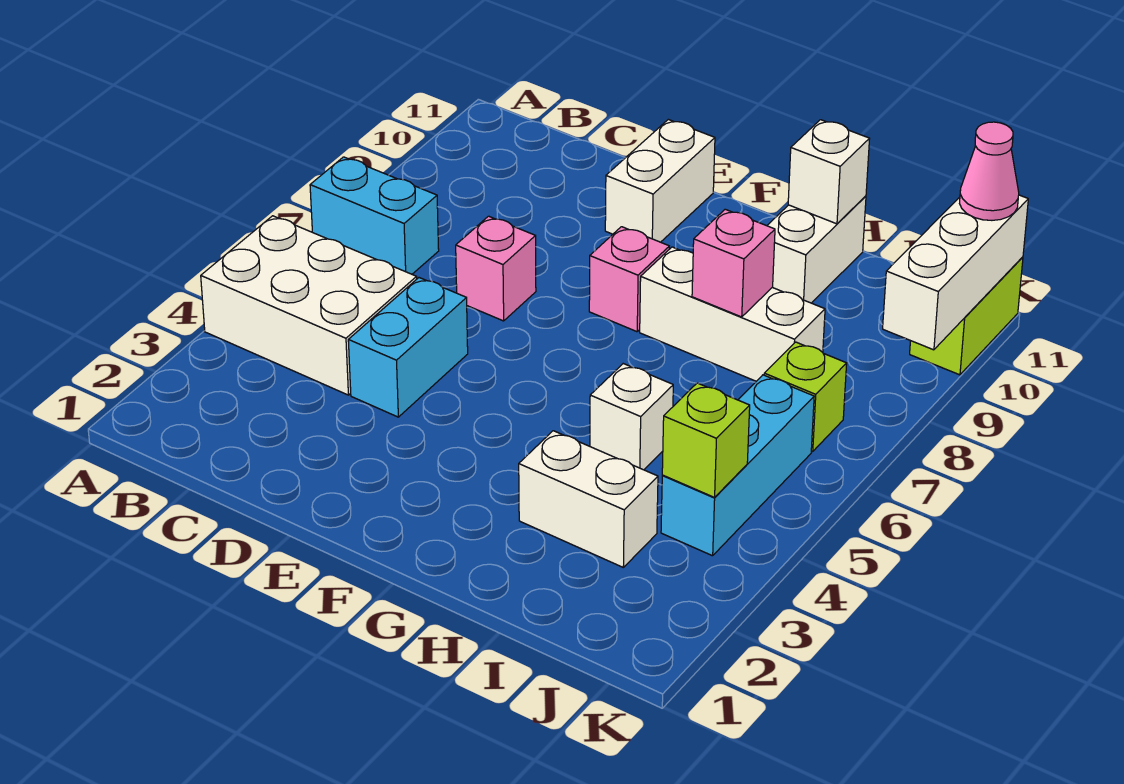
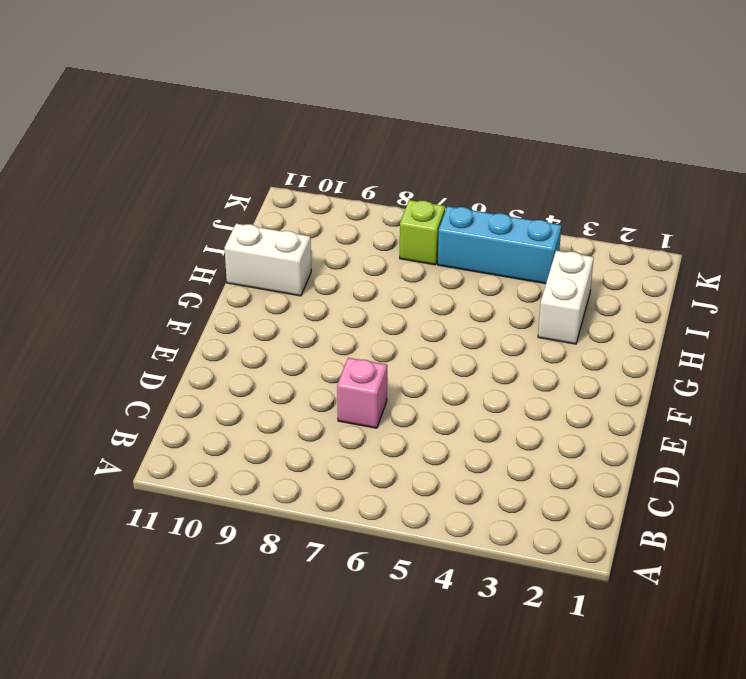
none -> white brick A4:C5 level 1
none -> cyan brick A7:B7 level 1
none -> cyan brick D4:D5 level 1

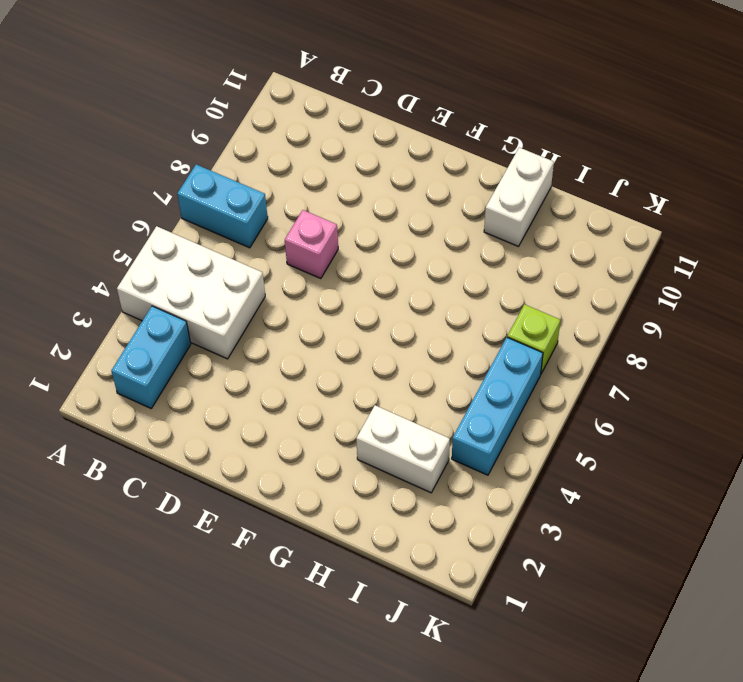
cyan brick B2:B3 level 1 -> cyan brick D4:D5 level 1
none -> white brick E10:E11 level 1
none -> pink brick F8 level 1
none -> white brick G8:I8 level 1

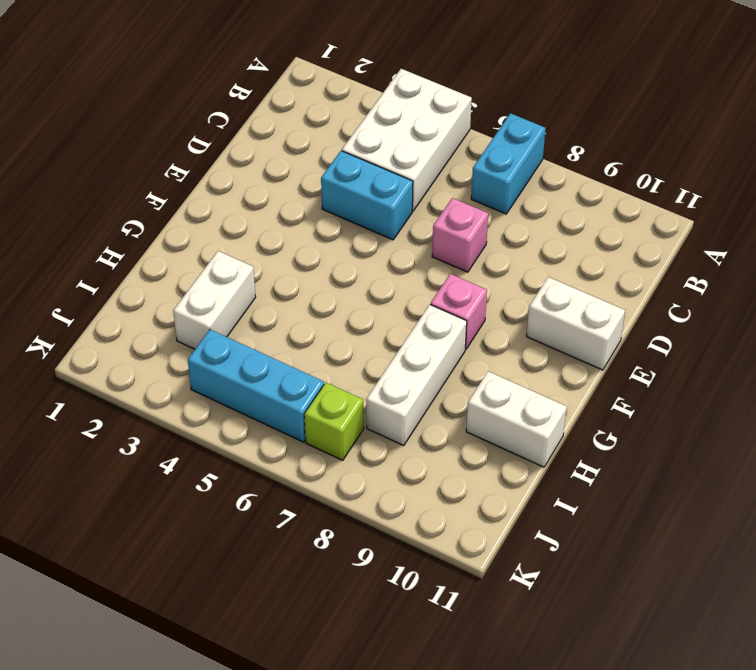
none -> white brick H5 level 1
none -> lime brick K10:K11 level 1
none -> pink brick H8 level 2

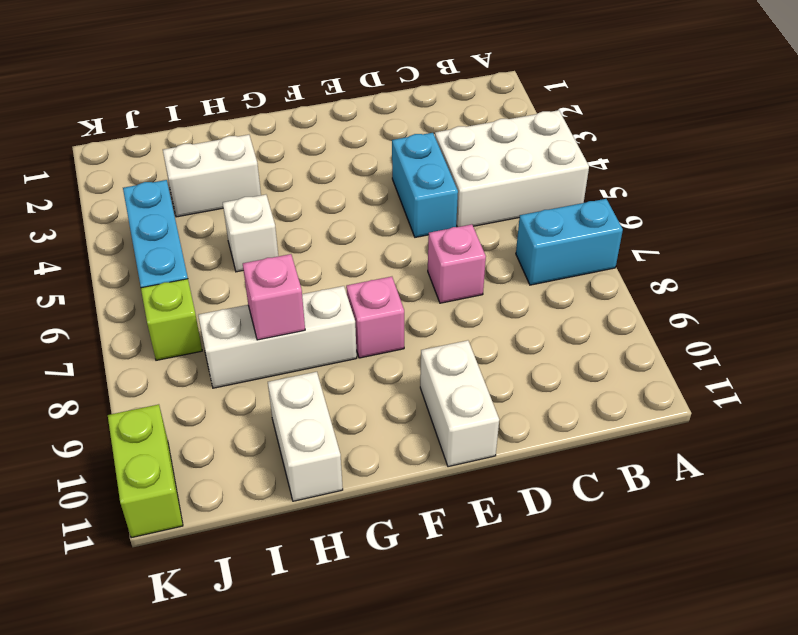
none -> white brick H11 level 2
none -> lime brick J4 level 2
none -> white brick K9:K11 level 2

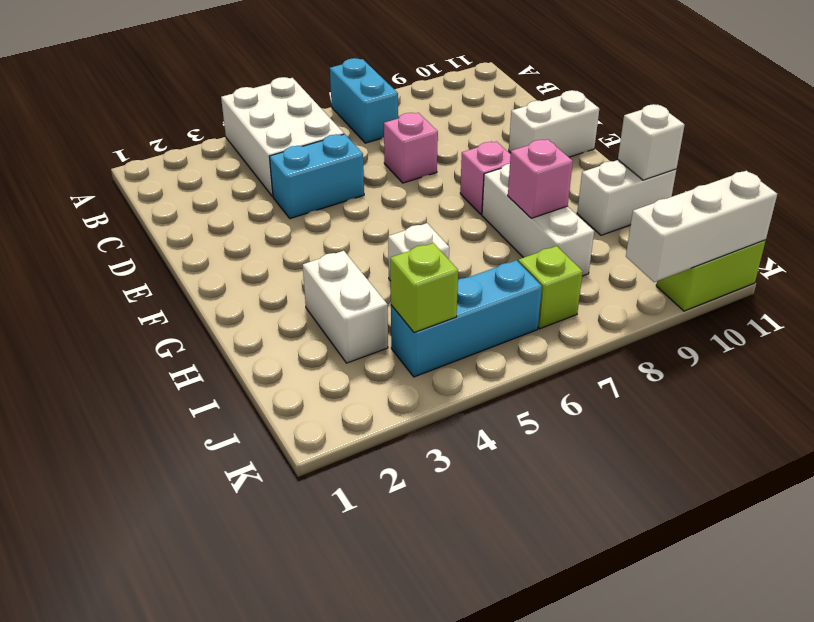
none -> pink cone K11 level 3

